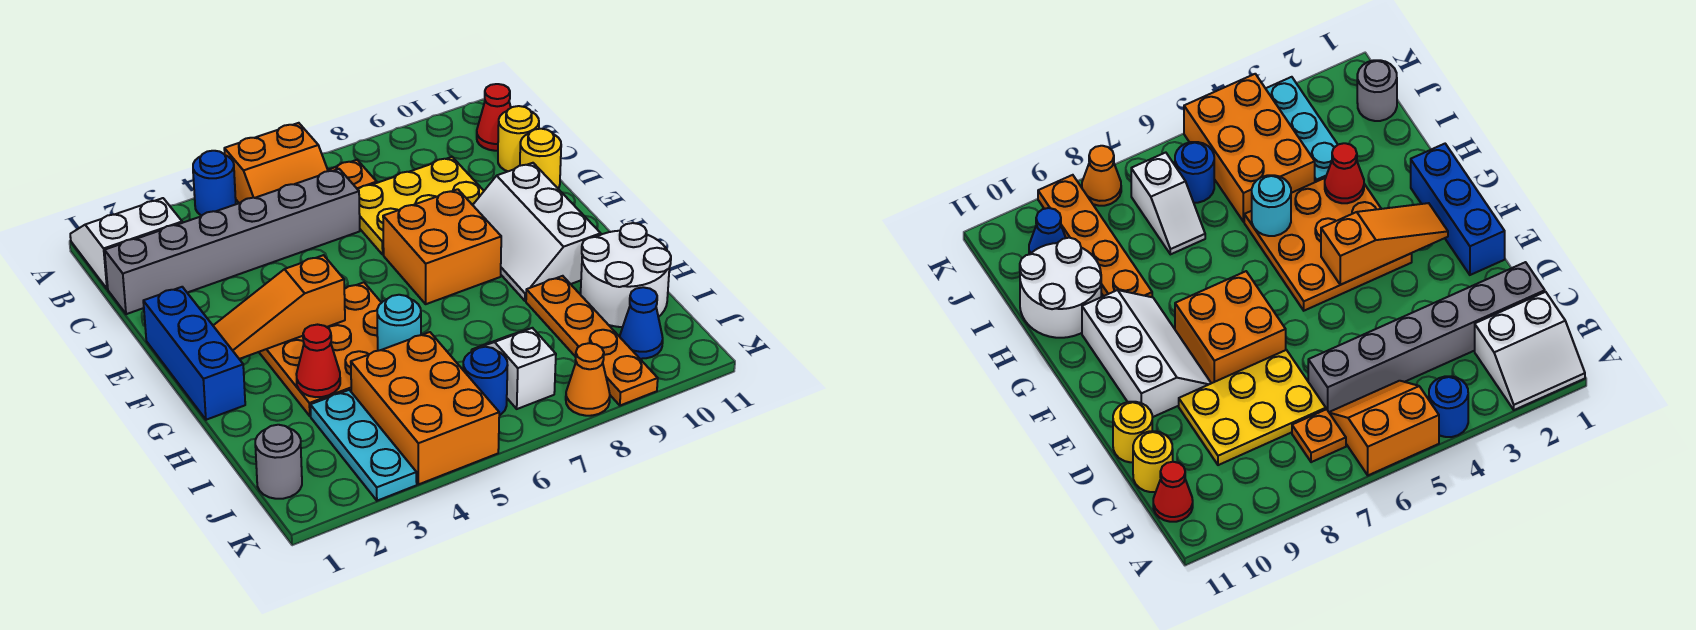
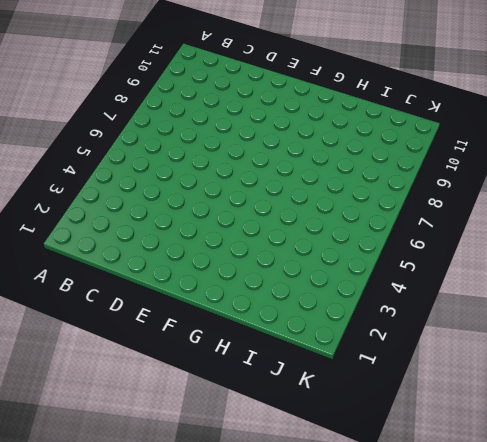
none -> white slope A1:B2 level 1 top B
none -> blue round brick A4 level 1
none -> orange slope A5:B6 level 1 top A

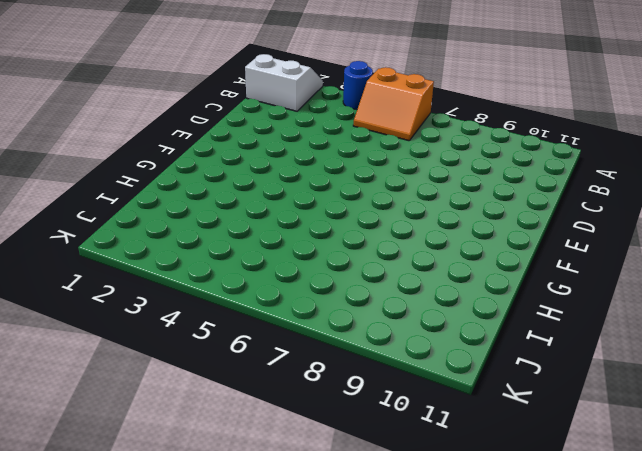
none -> orange plate B7 level 1
none -> red cone B11 level 1
none -> grey brick C1:C6 level 1

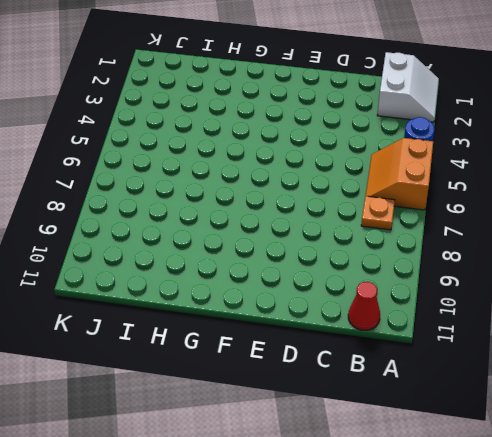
none -> grey brick C1:C6 level 1
none -> yellow plate C7:D9 level 1
none -> yellow round brick C11 level 1

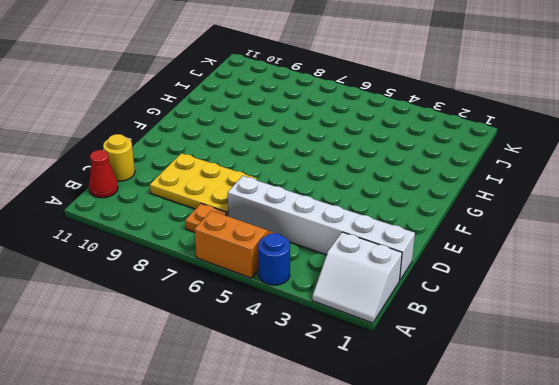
white brick C1:C6 level 1 -> grey brick C1:C6 level 1
none -> yellow round brick D11 level 1
none -> blue brick E1:G1 level 1
none -> orange brick E7:F8 level 1

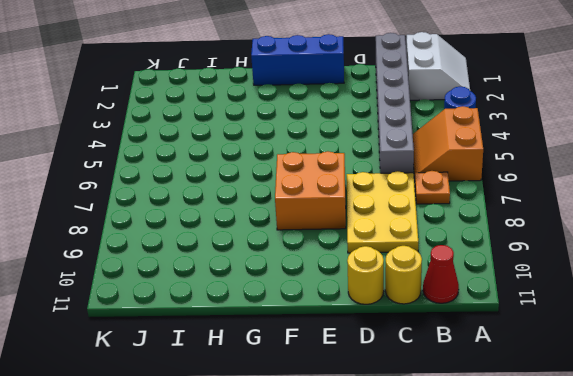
none -> white slope E9:G10 level 1 top 10
none -> orange plate F3:H5 level 1
none -> orange plate H9:K9 level 1

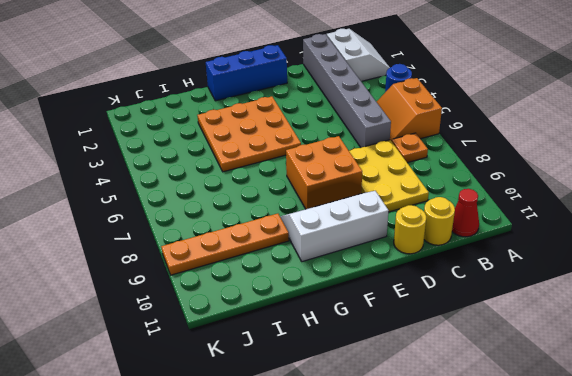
none -> white round brick H10:I11 level 1
none -> cyan plate I3:K3 level 1
none -> orange brick I4:K5 level 1

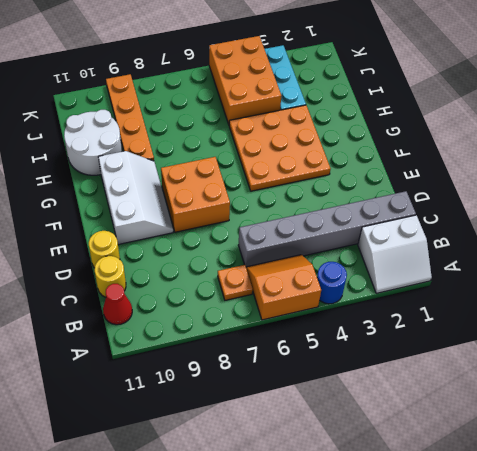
none -> yellow plate C7:D9 level 1
none -> blue brick E1:G1 level 1
none -> white slope I7:J7 level 1 top J

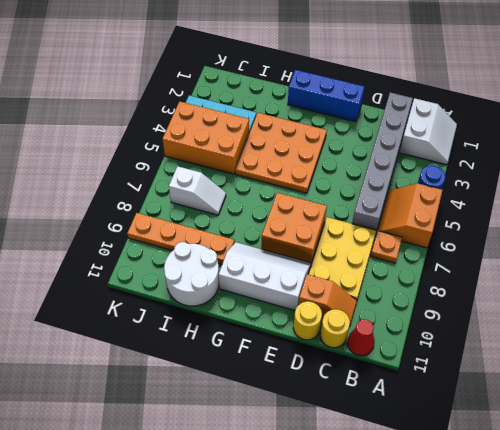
orange slope C10:D10 level 1 top D -> none
none -> grey round brick J1 level 1
none -> blue round brick J6 level 1
none -> blue cone J10 level 1

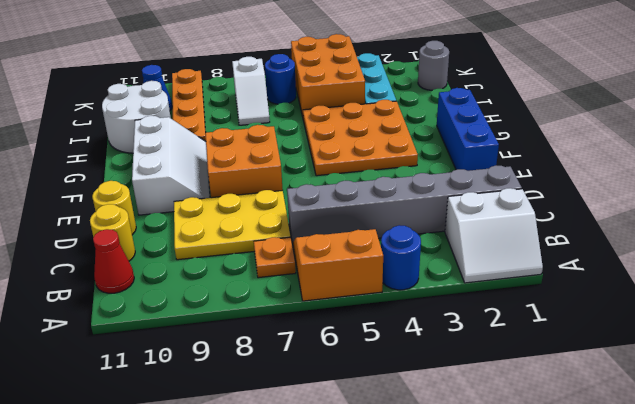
none -> orange cone K8 level 1
none -> orange slope F2:F4 level 2 top 4
none -> red cone H3 level 2

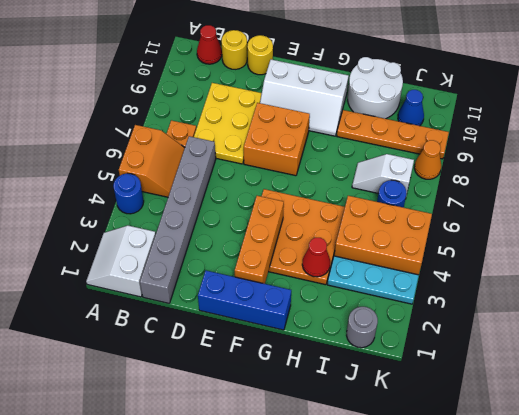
orange brick F2:F4 level 2 -> orange slope F2:F4 level 2 top 4
none -> cyan round brick H5 level 2

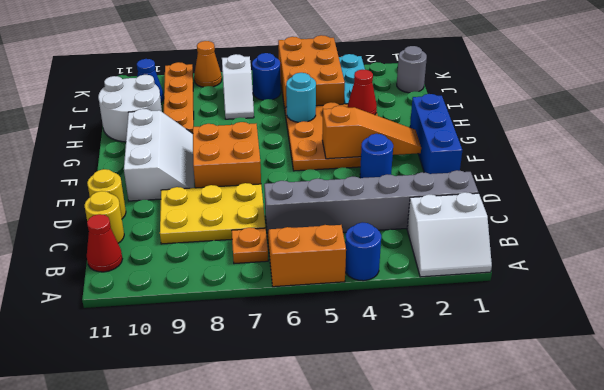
blue round brick E3 level 1 -> none

